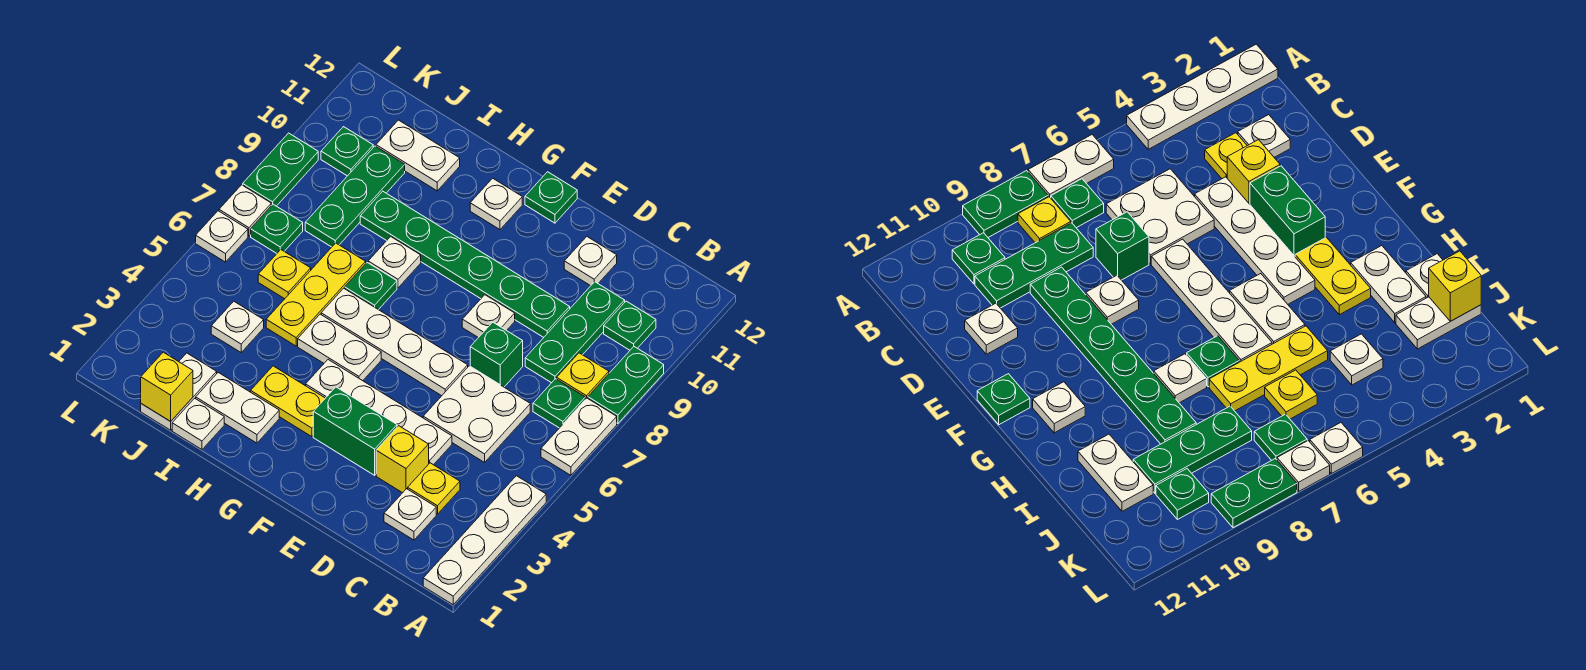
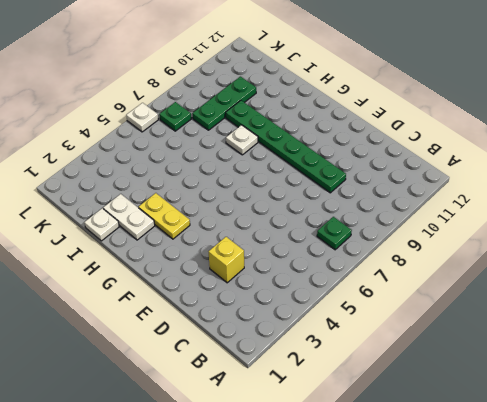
none -> white plate A1:A4 level 1
none -> white plate A6:A7 level 1
none -> green plate A8:A9 level 1
none -> yellow plate B8 level 1

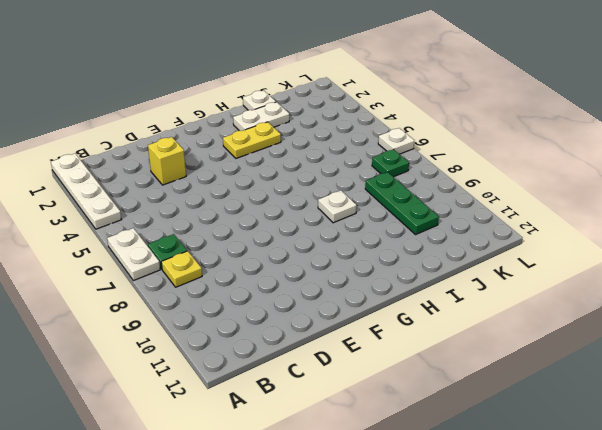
none -> green plate A8:A9 level 1
none -> green plate B10 level 1
none -> white plate C2 level 1
none -> yellow plate C3 level 1

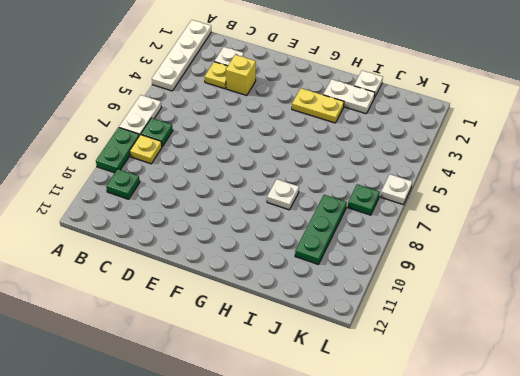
none -> white plate C5:D6 level 1
none -> green plate C8:C10 level 1
none -> white plate D4:G4 level 1
none -> green brick D7 level 1

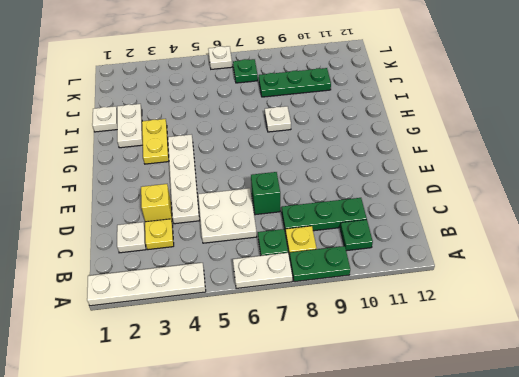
none -> green plate D9:I9 level 1
none -> white plate D11 level 1
none -> green brick E3:F3 level 1
none -> white plate E6:H6 level 1

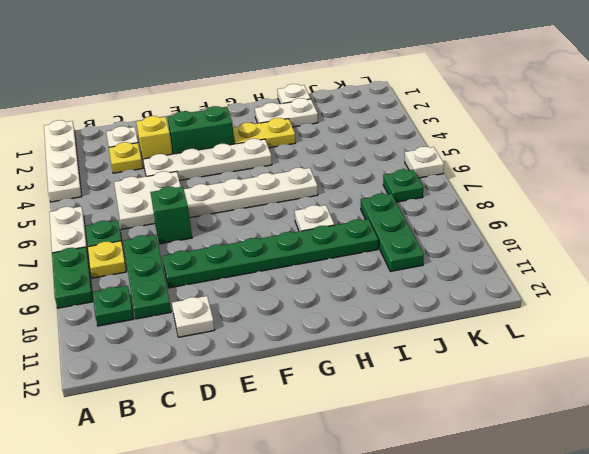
none -> white plate E8 level 1
none -> green plate F12 level 1
none -> white plate G5:H5 level 1
none -> white plate G11 level 1

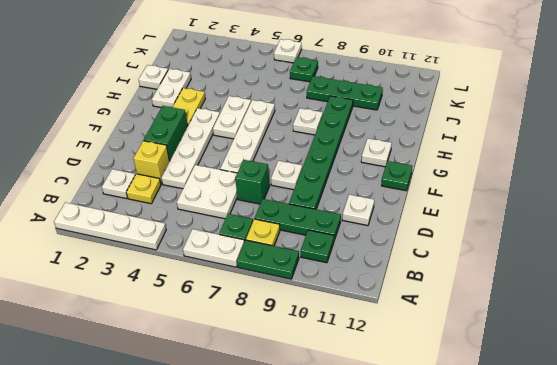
none -> green plate H7 level 1
none -> yellow plate I5:I7 level 1
none -> white plate I11:J11 level 1
none -> white plate J1:J2 level 1

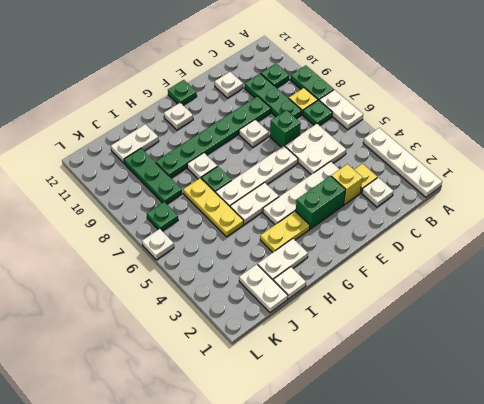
none -> white plate J4 level 1
none -> yellow plate J6 level 1
none -> green plate K10 level 1
none -> white plate L7 level 1

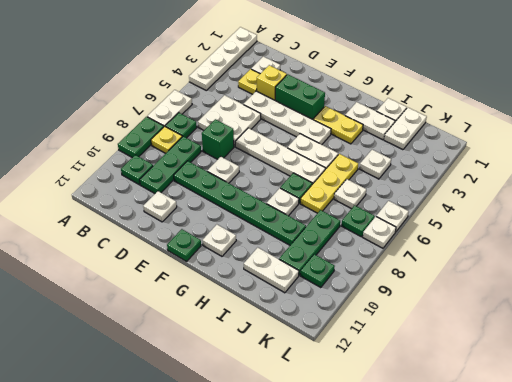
white plate J6 level 1 -> yellow plate J6 level 1
none -> green plate L8:L9 level 1
none -> yellow brick J1 level 2

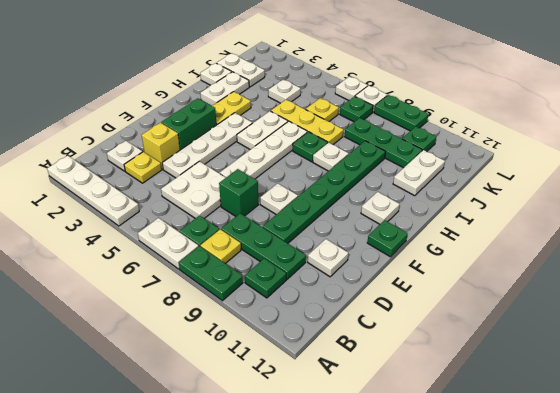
none -> yellow brick J1 level 2

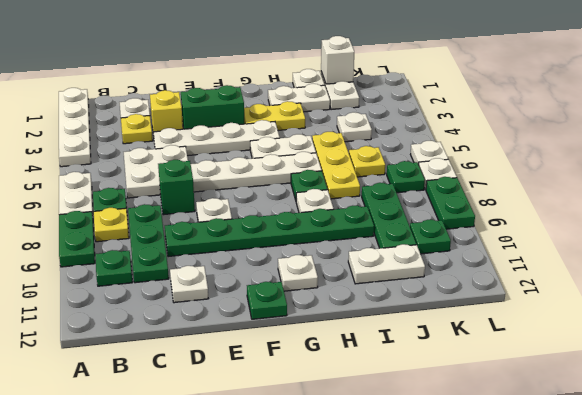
white brick J1 level 2 -> yellow brick J1 level 2

